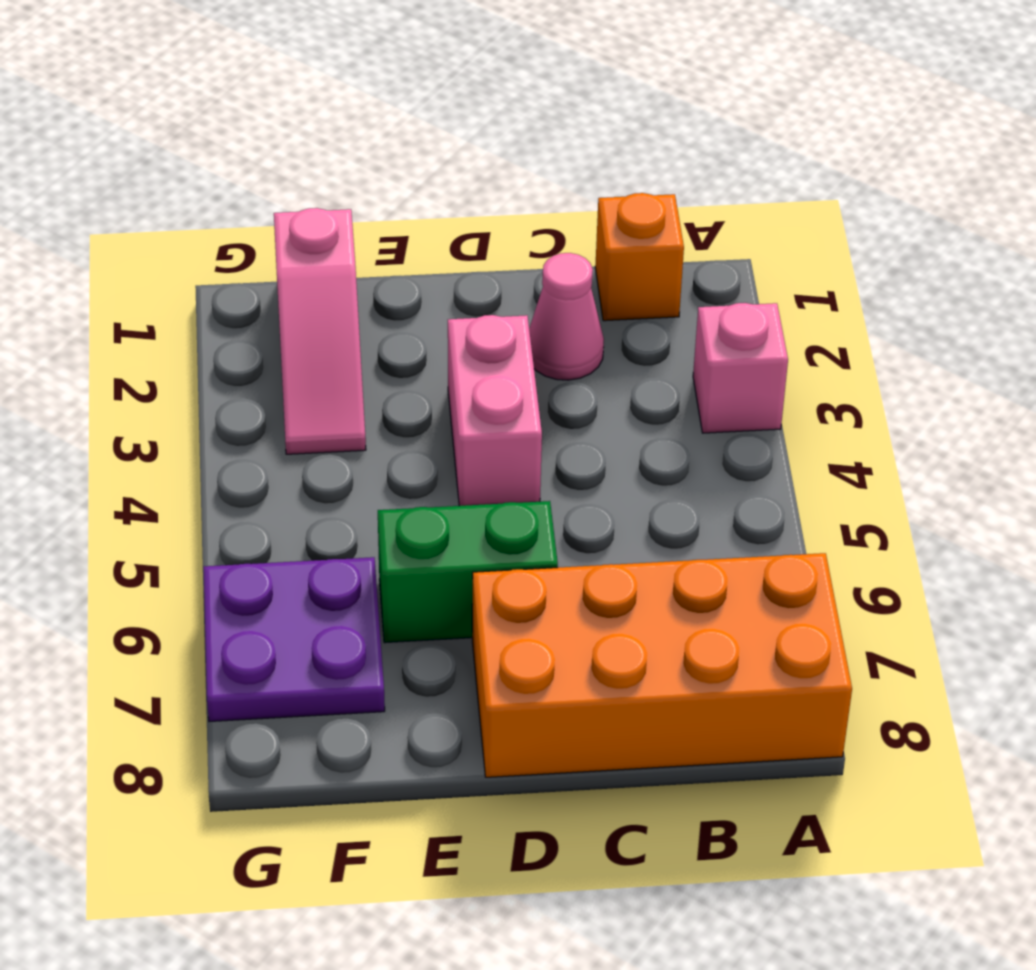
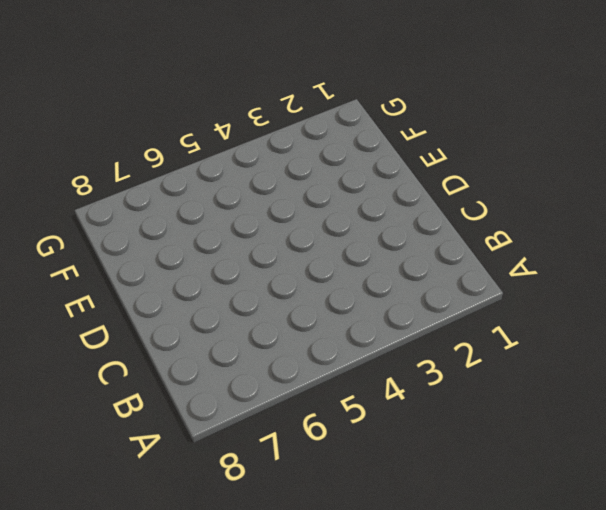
none -> pink brick A3 level 1
none -> orange brick A7:D8 level 1

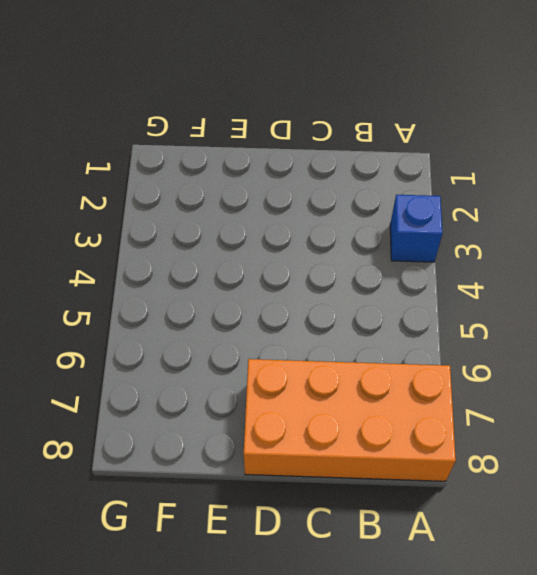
blue brick A3 level 1 -> pink brick A3 level 1
none -> orange brick B1 level 1
none -> pink cone C2 level 1

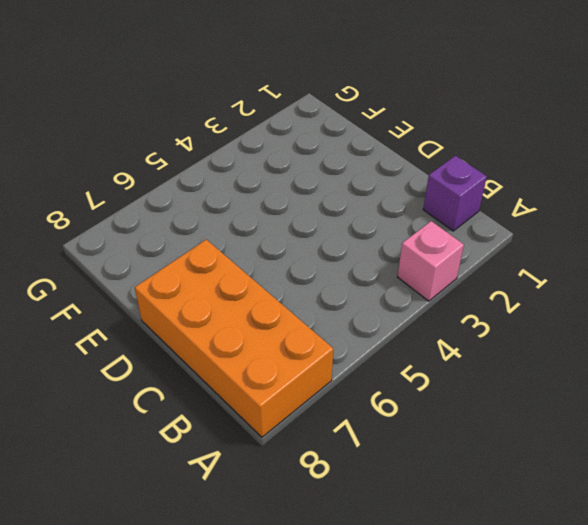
purple brick B1 level 1 -> orange brick B1 level 1
none -> pink cone C2 level 1
none -> pink brick D3:D4 level 1

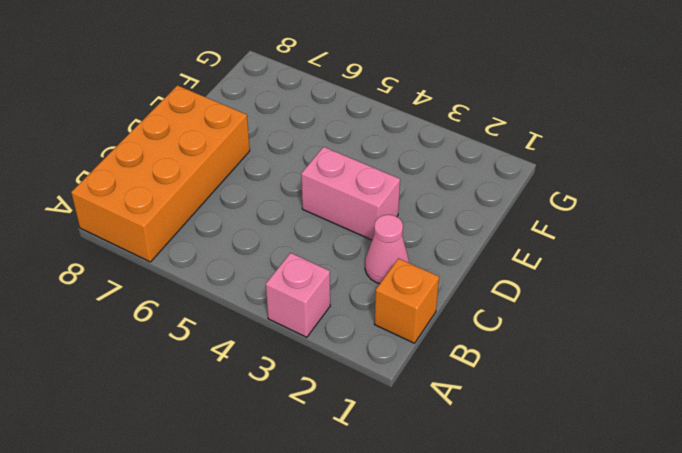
none -> green brick D6:E6 level 1
none -> pink slope F1:F3 level 1 top 1

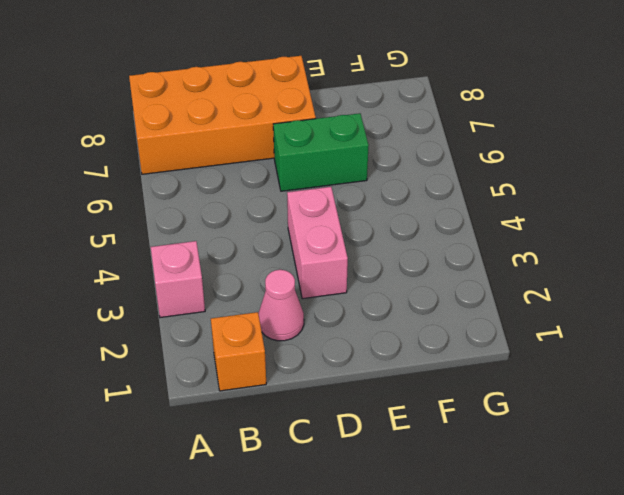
none -> pink slope F1:F3 level 1 top 1
none -> purple plate F6:G7 level 1

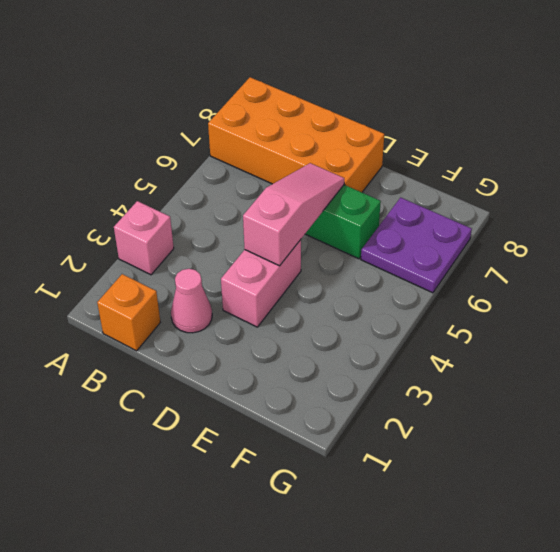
pink slope D4:D6 level 2 top 4 -> pink slope F1:F3 level 1 top 1

